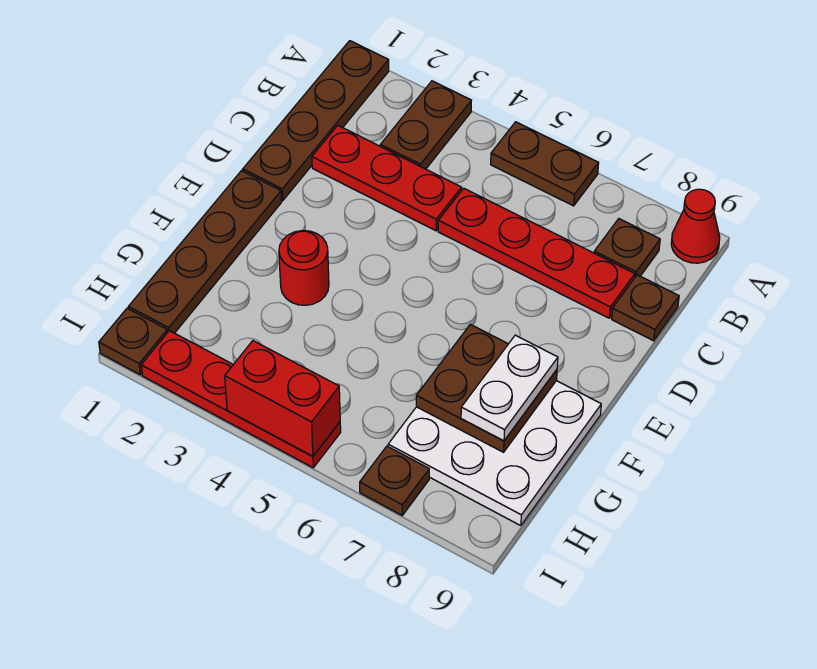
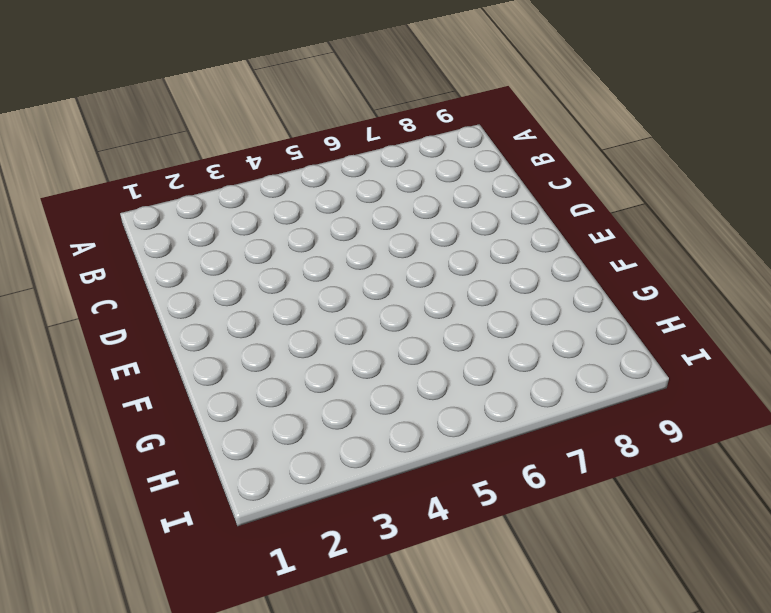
none -> brown plate A1:D1 level 1
none -> brown plate A3:B3 level 1
none -> brown plate A5:A6 level 1

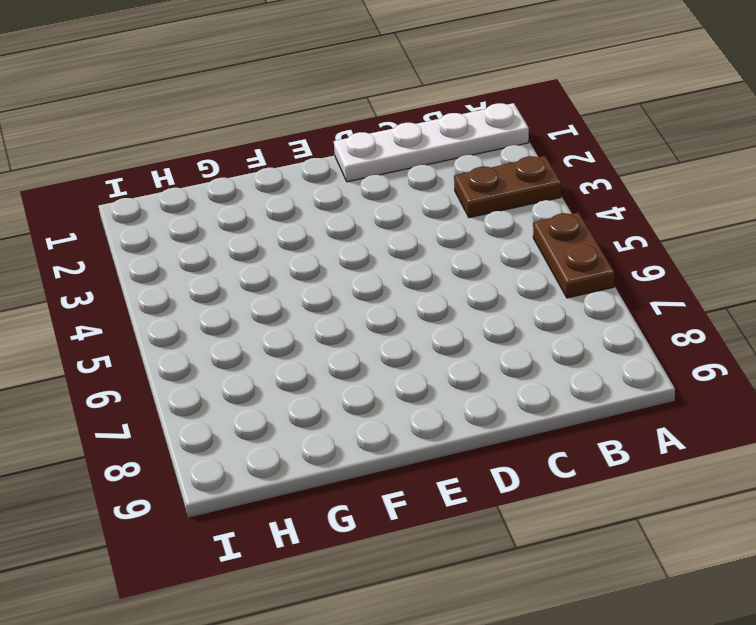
white plate A1:D1 level 1 -> brown plate A1:D1 level 1
none -> red cone A9 level 1
none -> brown plate B8 level 1
none -> red plate C2:C4 level 1

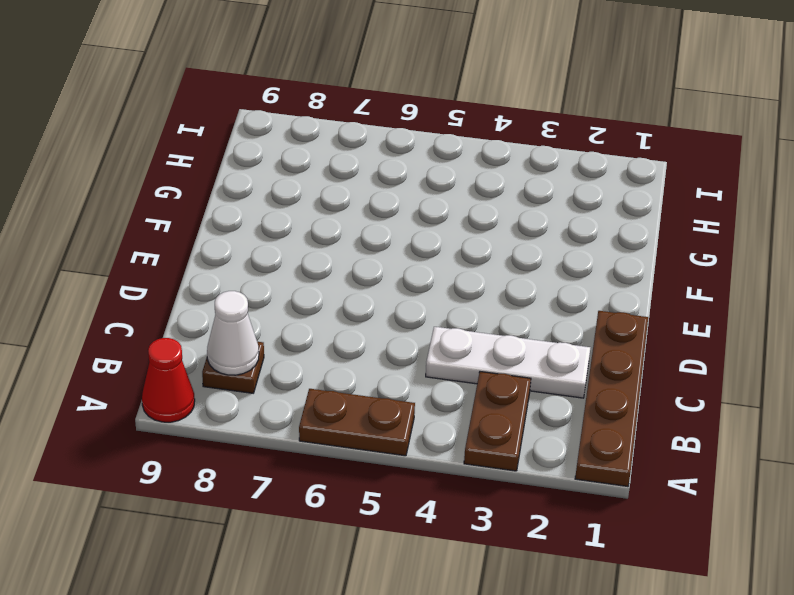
white cone B8 level 2 -> none
white plate C2:C4 level 1 -> red plate C2:C4 level 1
none -> red plate C5:C8 level 1
none -> brown plate C9 level 1
none -> brown plate E1:H1 level 1

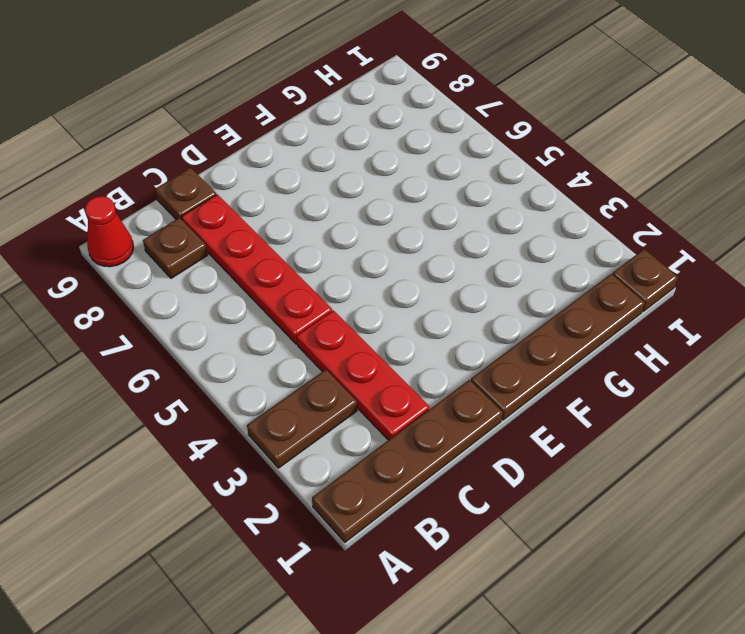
none -> brown plate A5:A6 level 1
none -> red round brick F3 level 1
none -> white plate F7:H9 level 1

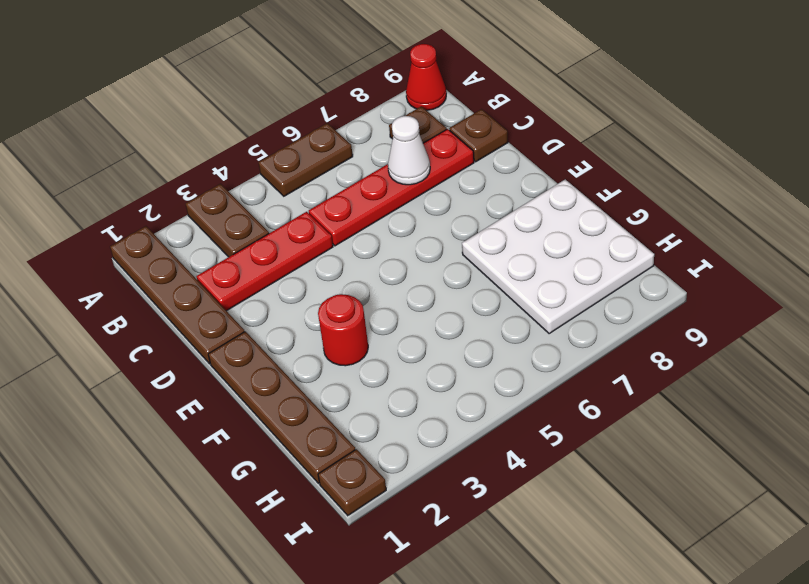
white cone C7 level 2 -> none
none -> red plate I2:I5 level 1
none -> brown plate I7 level 1
none -> brown plate F7:G8 level 2

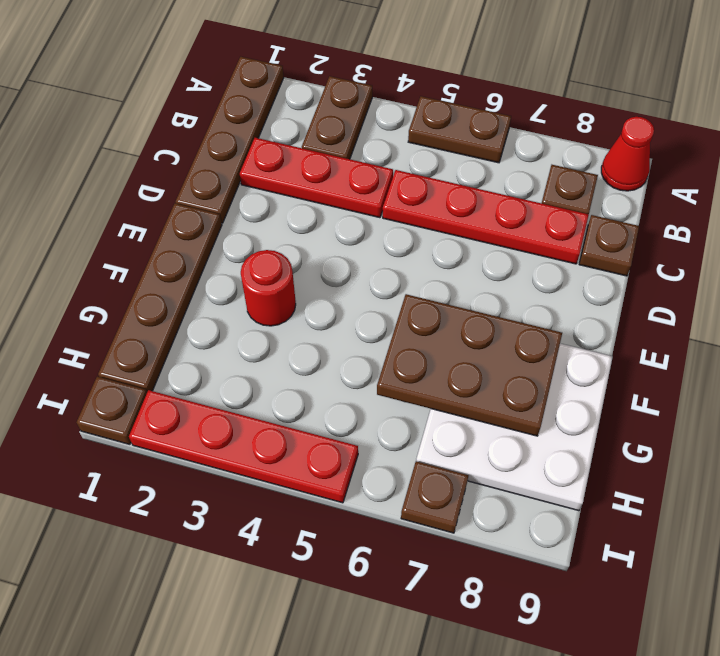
brown plate F6:G8 level 2 -> brown plate F7:G8 level 2
none -> red brick I4:I5 level 2
none -> white plate F8:G8 level 3

